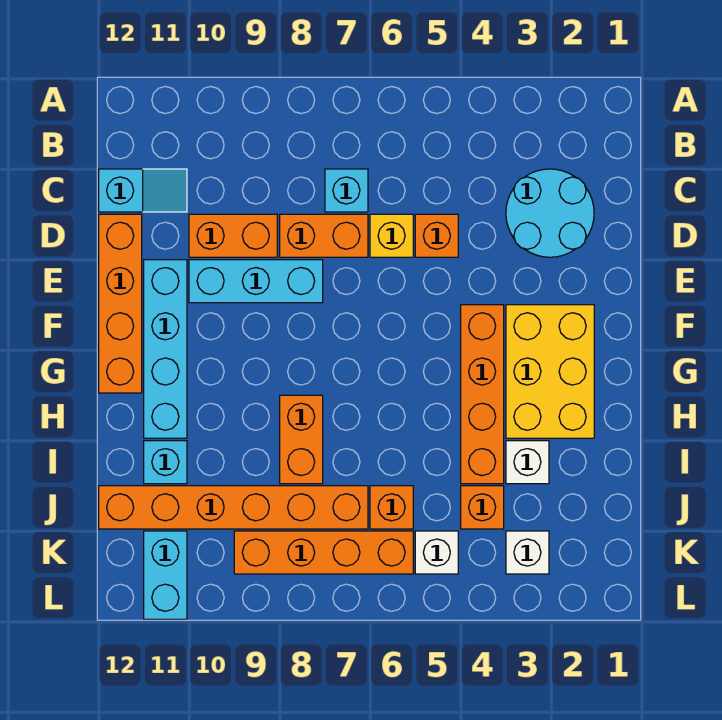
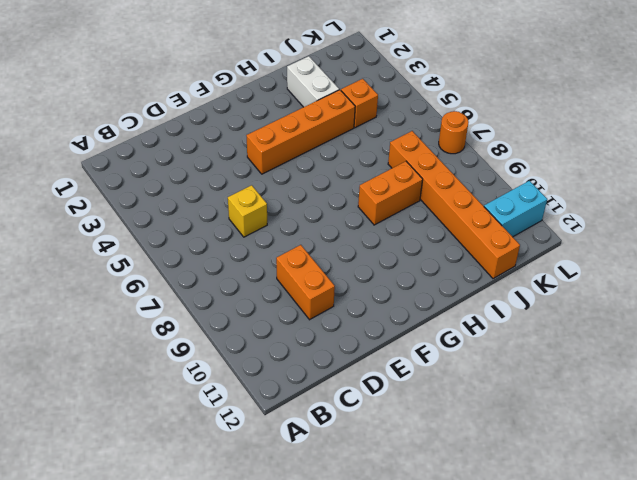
white brick I2:I3 level 1 -> white brick I3 level 1
orange round brick L7 level 1 -> none
none -> cyan round brick C2:D3 level 1
none -> cyan brick C7 level 1
none -> cyan slope C11:C12 level 1 top 12

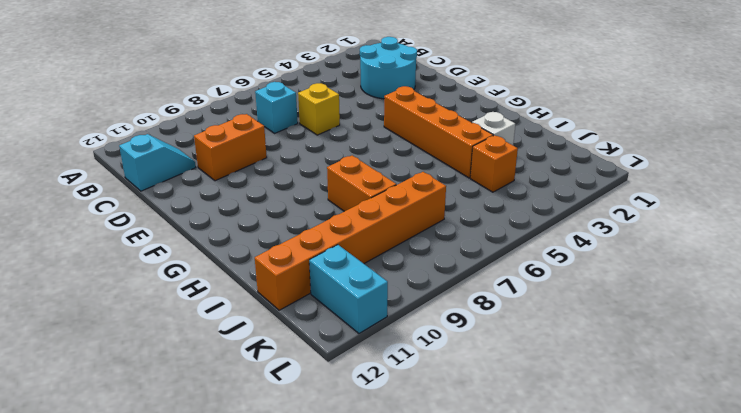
none -> orange brick D5 level 1
none -> orange brick D7:D8 level 1
none -> orange brick D12:G12 level 1

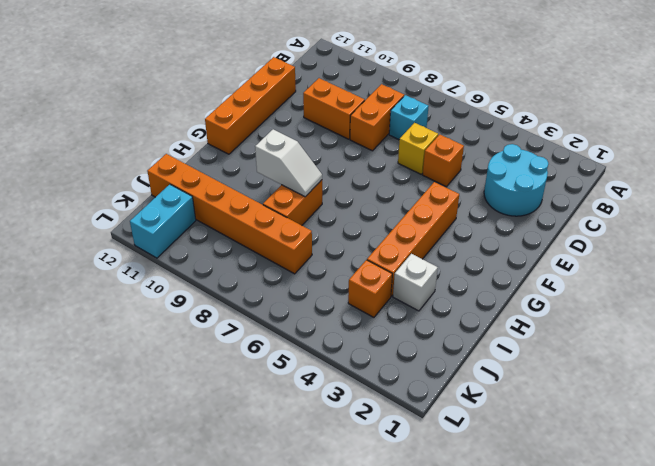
orange brick C8:D8 level 1 -> orange brick D7:D8 level 1
white slope H8:H9 level 2 top 9 -> none
none -> cyan slope C11:C12 level 1 top 12
none -> cyan brick E8:E10 level 1
none -> cyan brick E11:H11 level 1

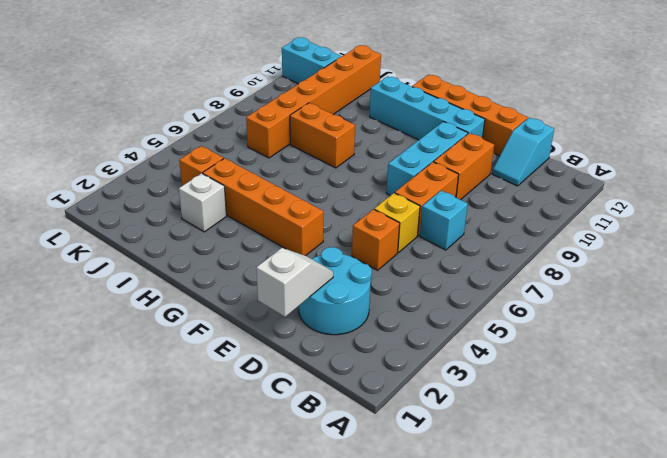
white slope D1:D2 level 2 top 1 -> none
none -> yellow brick F2:H3 level 1
none -> cyan brick I11 level 1
none -> orange brick J6 level 1

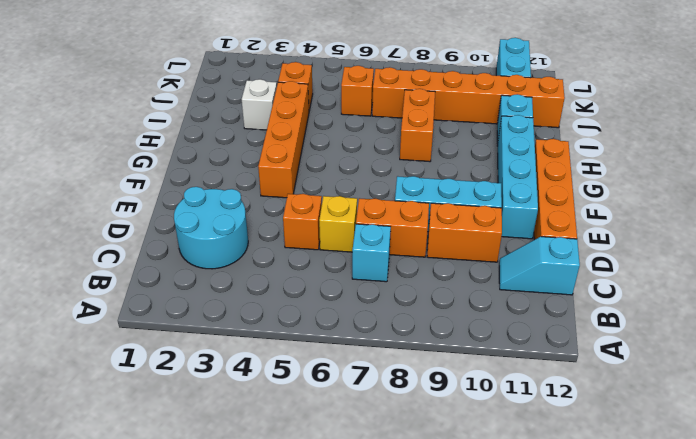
none -> yellow brick F2:H3 level 1
none -> white brick K3 level 1
none -> white brick K5 level 1

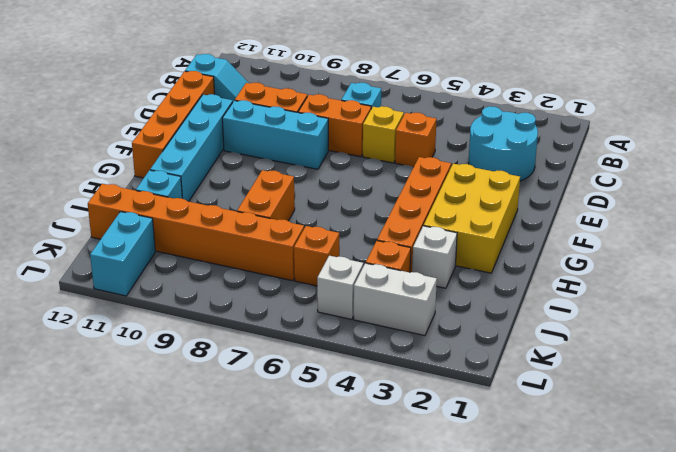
white brick K3:K4 level 1 -> white brick K3 level 1
none -> orange brick K6:K9 level 1

